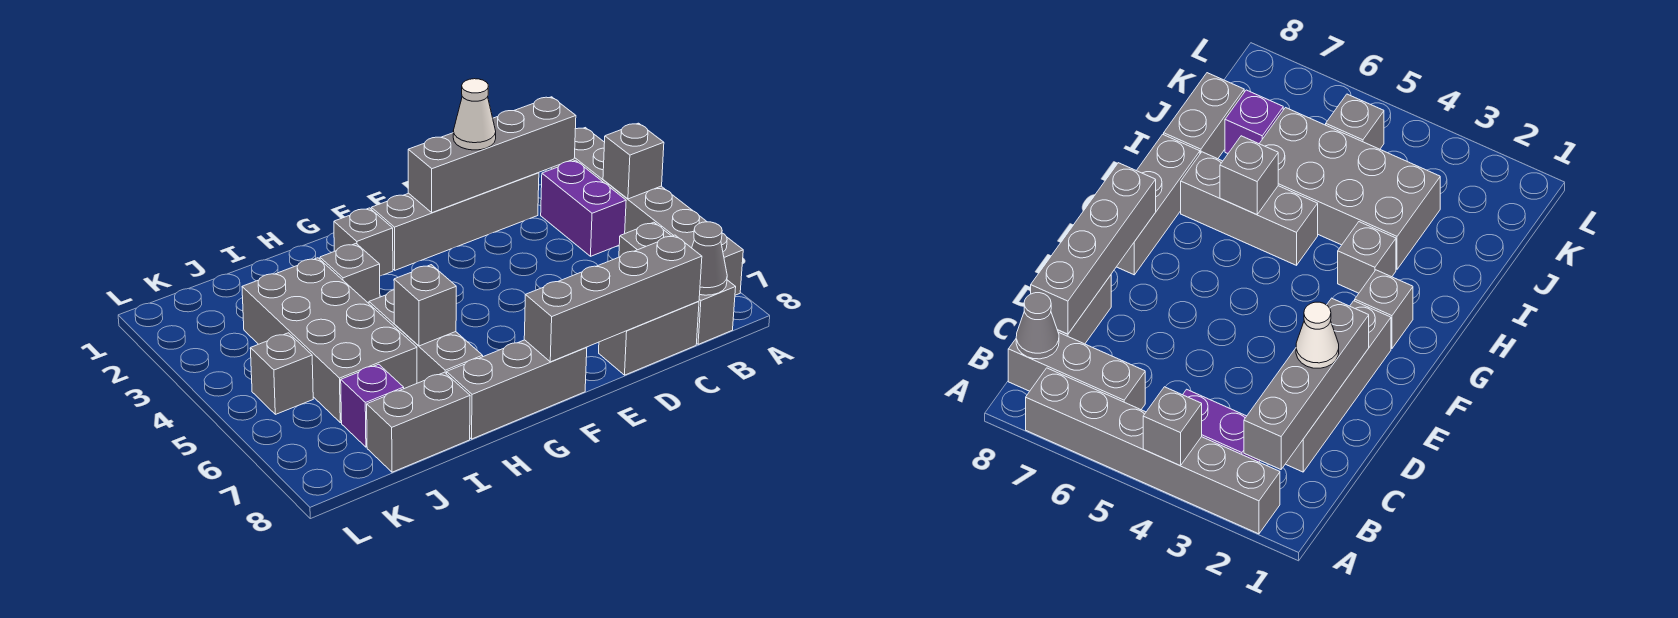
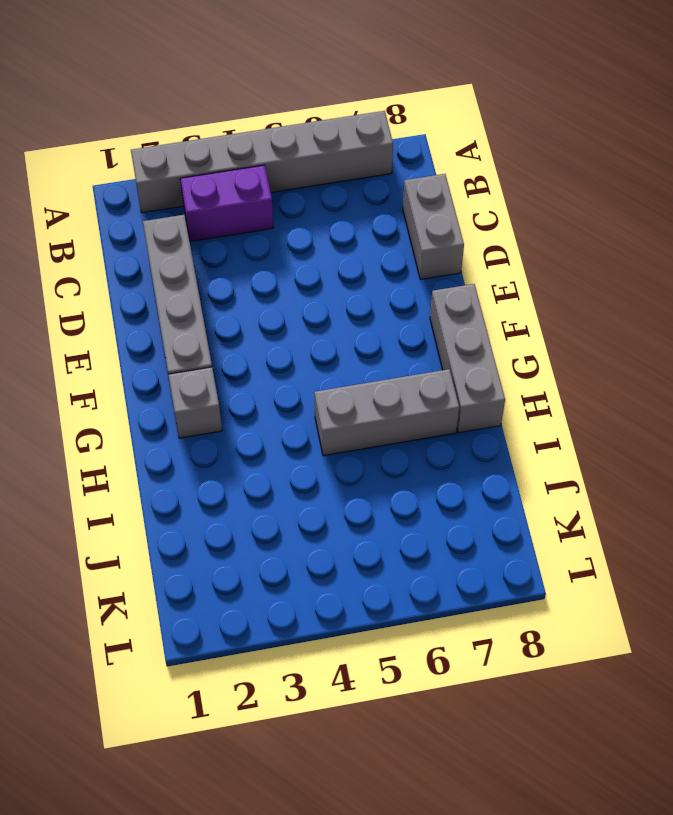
none -> grey brick B6:B8 level 1
none -> grey brick H3 level 1
none -> grey brick I3:J6 level 1

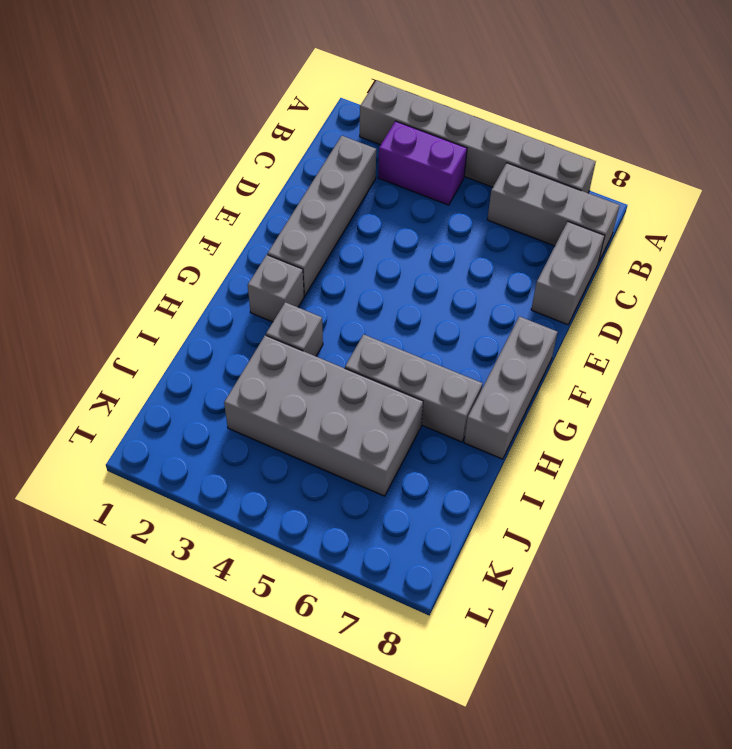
none -> grey brick I8:J8 level 1
none -> purple brick J7 level 1
none -> grey brick K5 level 1

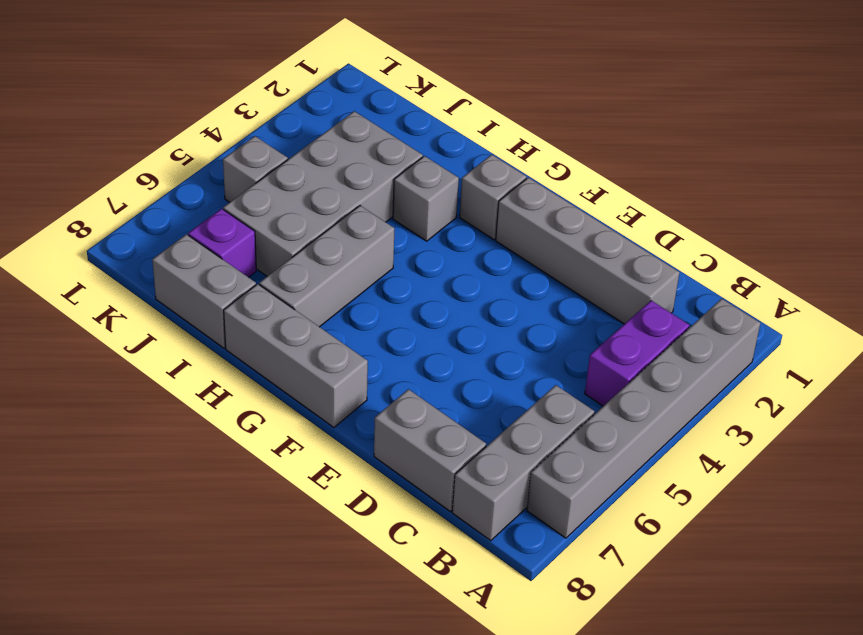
none -> grey brick A4 level 2
none -> grey brick B2:E2 level 2
none -> grey cone B8 level 2

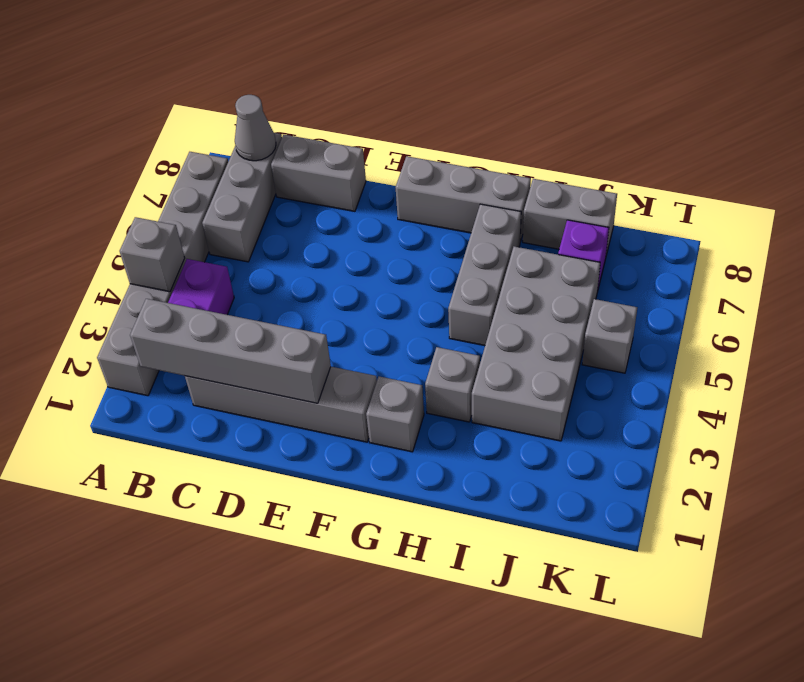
none -> grey brick C8:F8 level 2
none -> grey brick H6 level 2
none -> white cone D2 level 3

